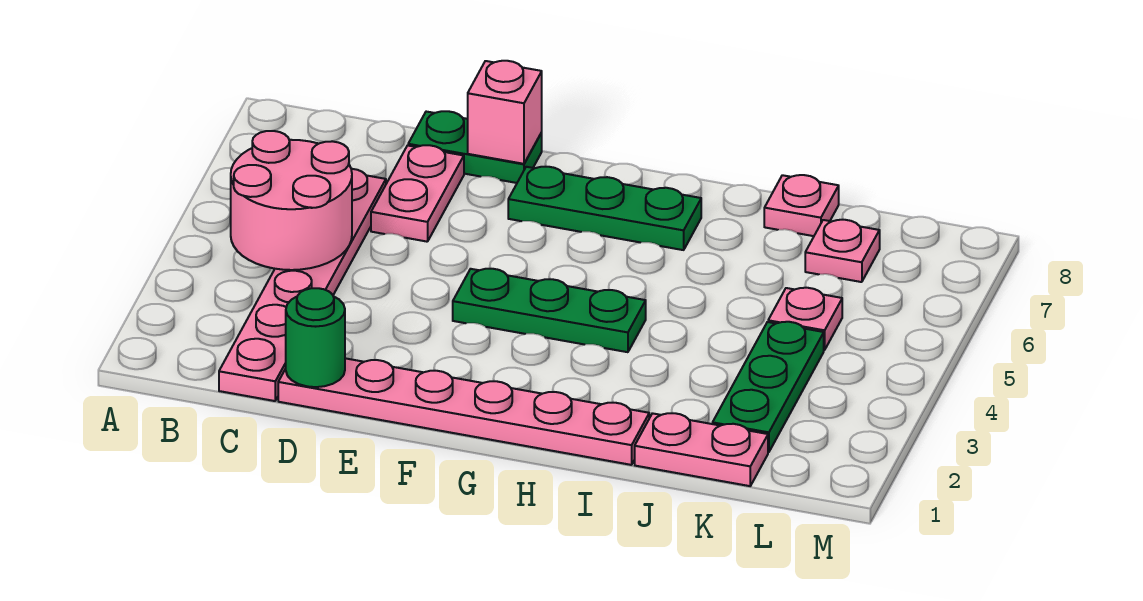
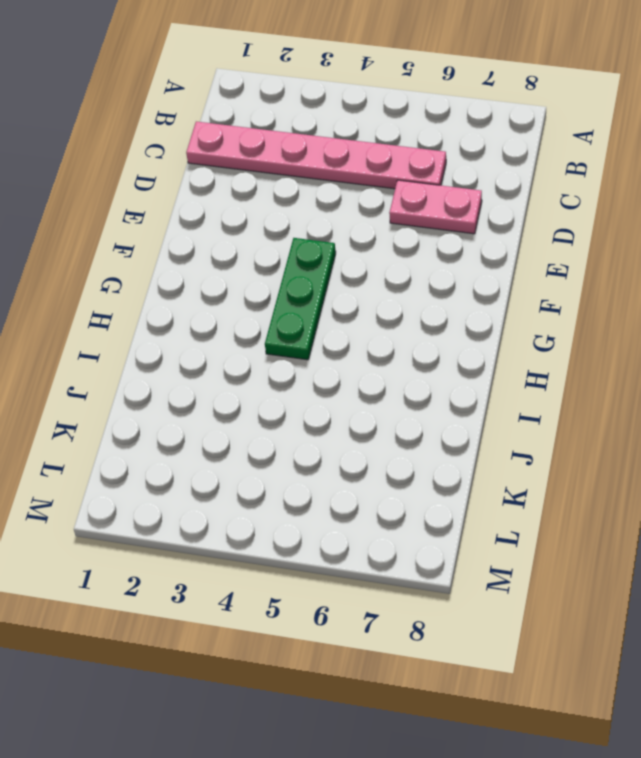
none -> pink plate D1:I1 level 1
none -> green plate D8:E8 level 1
none -> green plate F7:H7 level 1

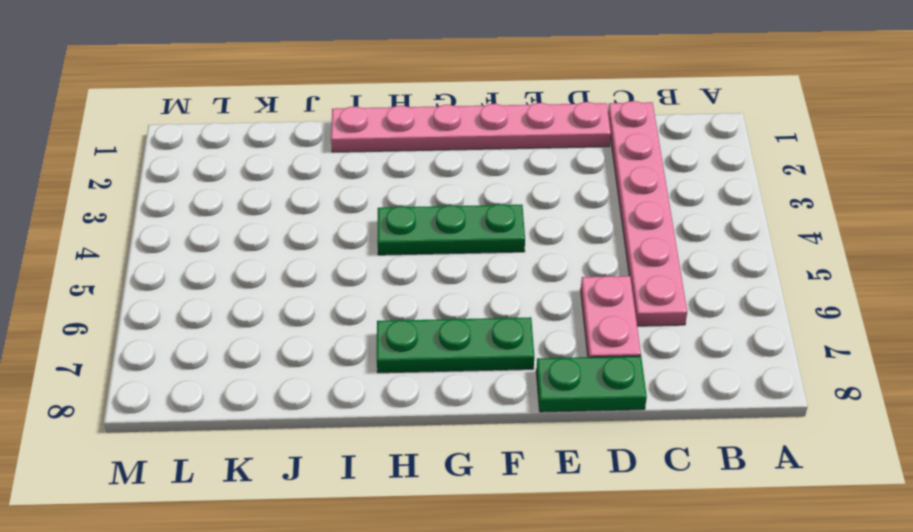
none -> pink plate J1:K1 level 1
none -> pink plate J8 level 1
none -> green plate K2:K4 level 1

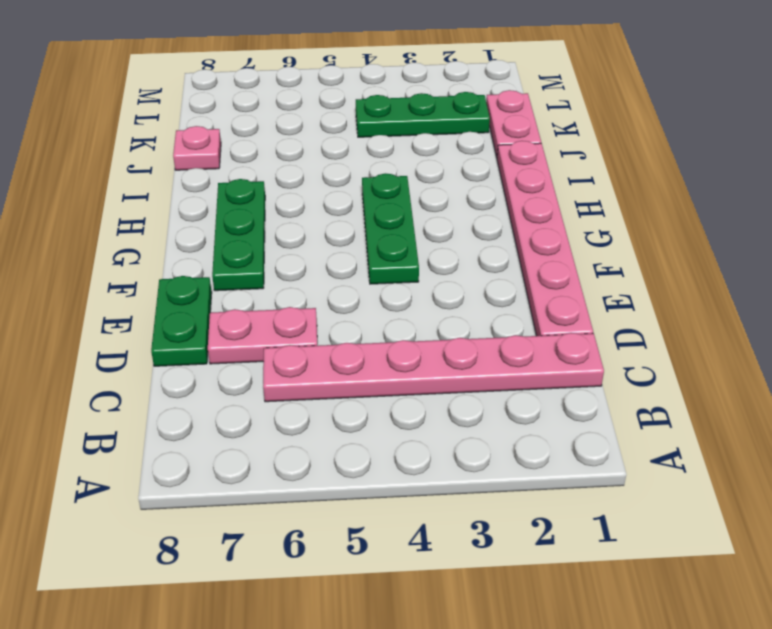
none -> pink plate K5 level 1
none -> pink plate K7 level 1
none -> pink round brick B4:C5 level 2

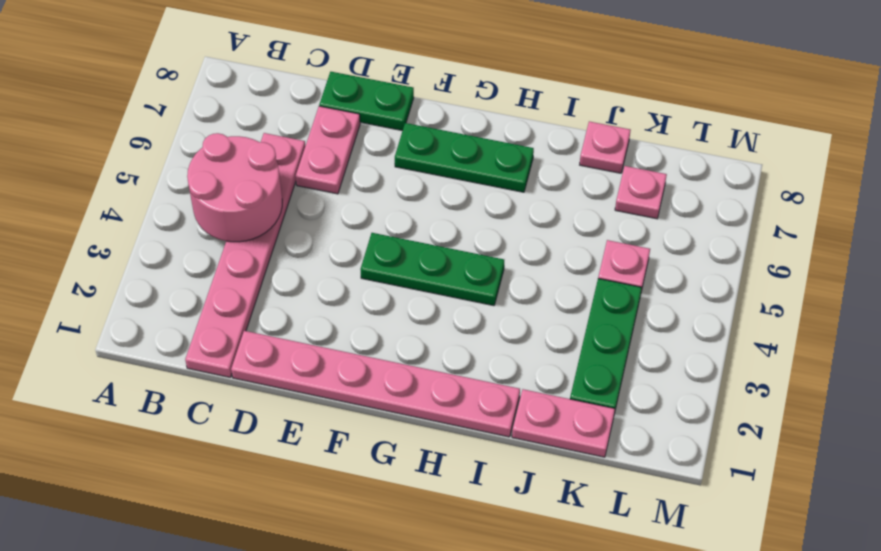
none -> green round brick D1 level 2
none -> pink brick E8 level 2

